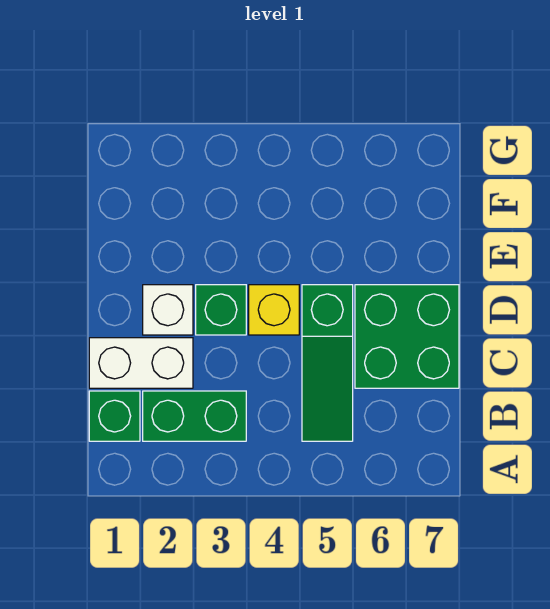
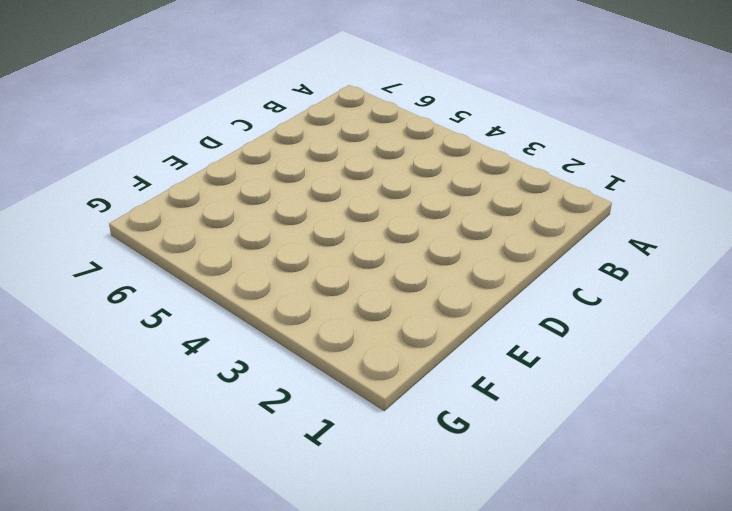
none -> green brick B1 level 1
none -> green brick B2:B3 level 1

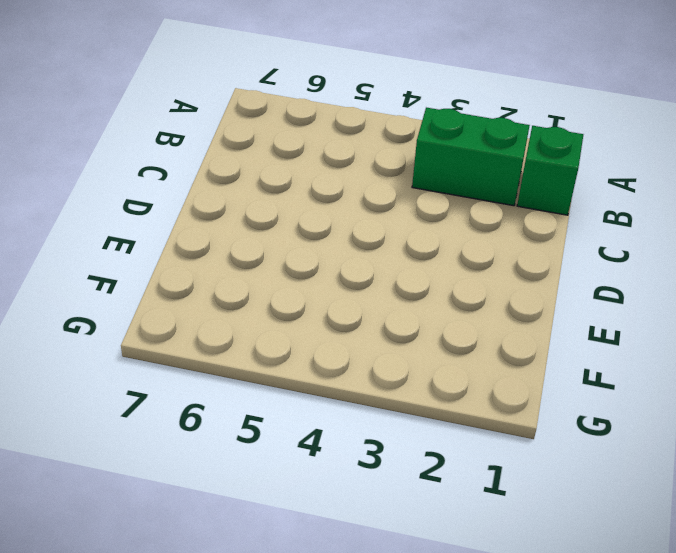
none -> green slope B5:D5 level 1 top D
none -> white brick C1:C2 level 1

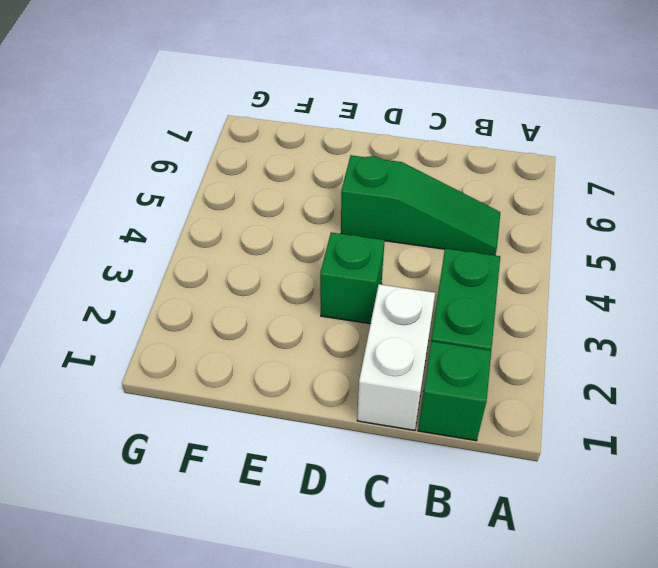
none -> green brick C6:D7 level 1
none -> white brick D2 level 1

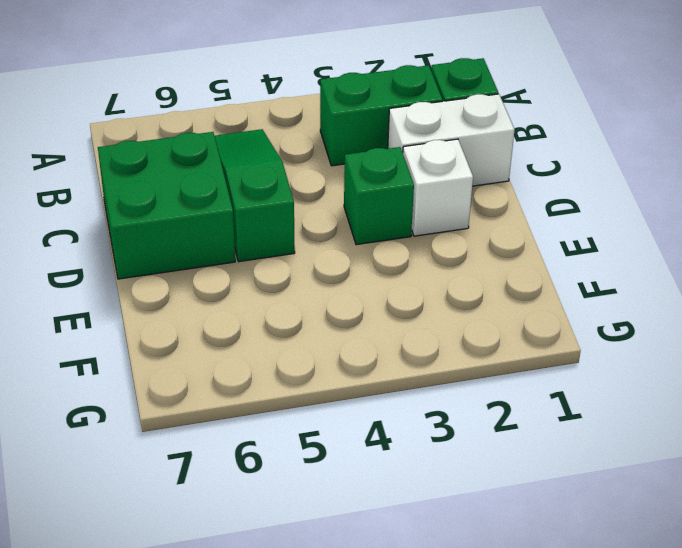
none -> yellow brick D4 level 1

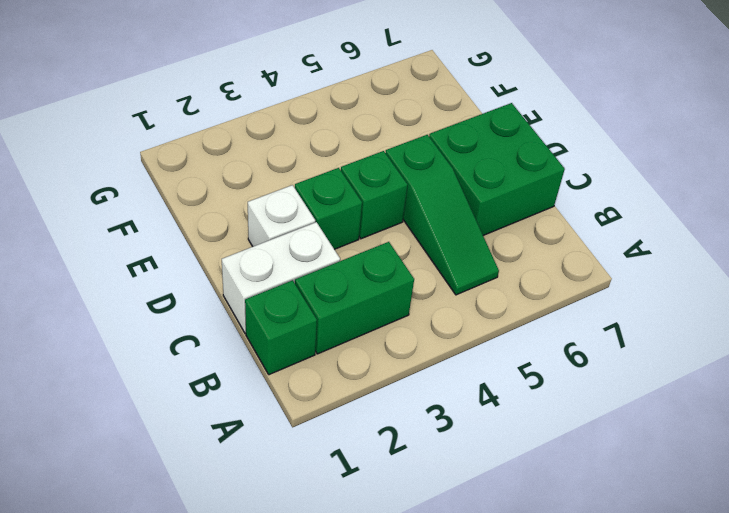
green brick D4 level 1 -> yellow brick D4 level 1

